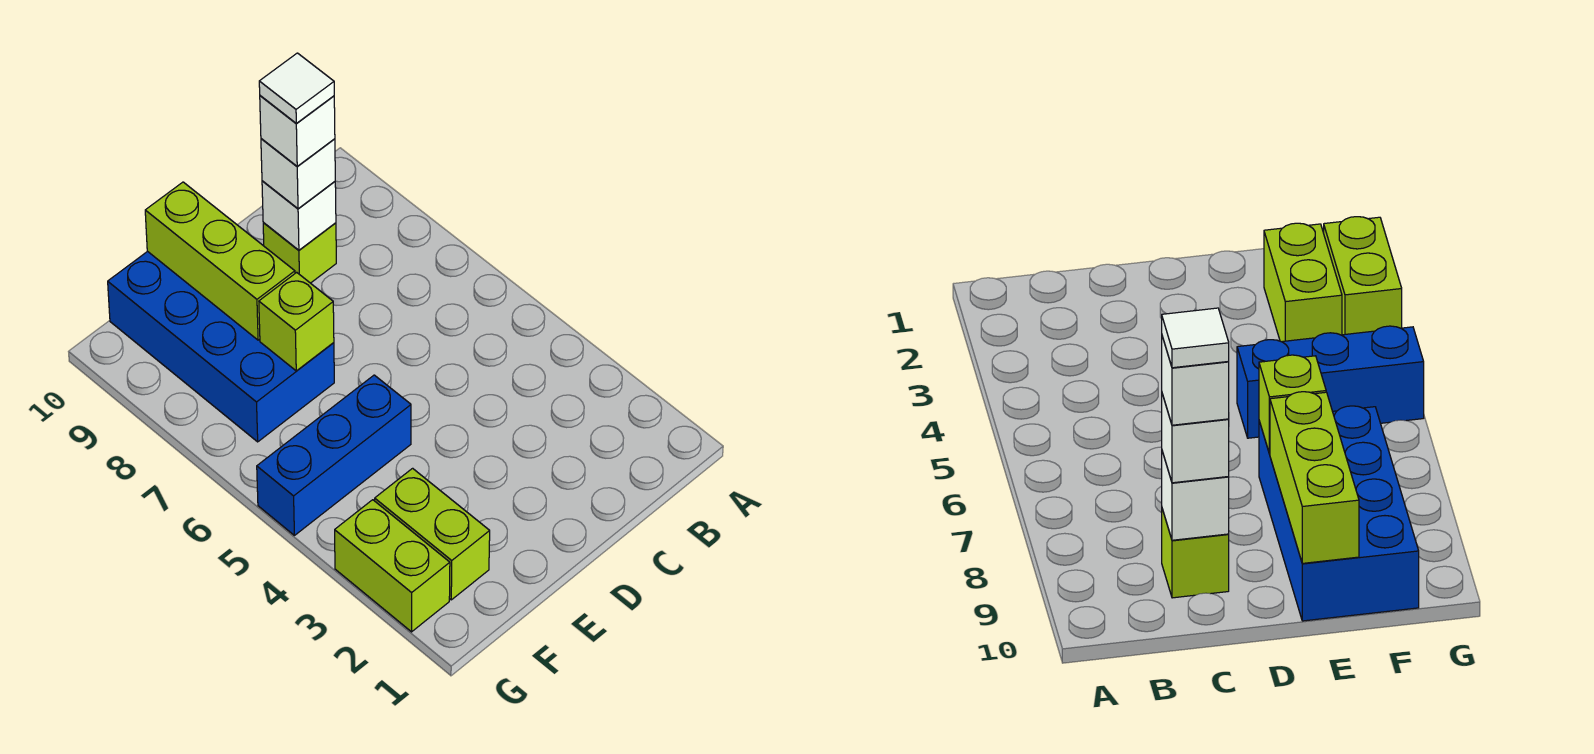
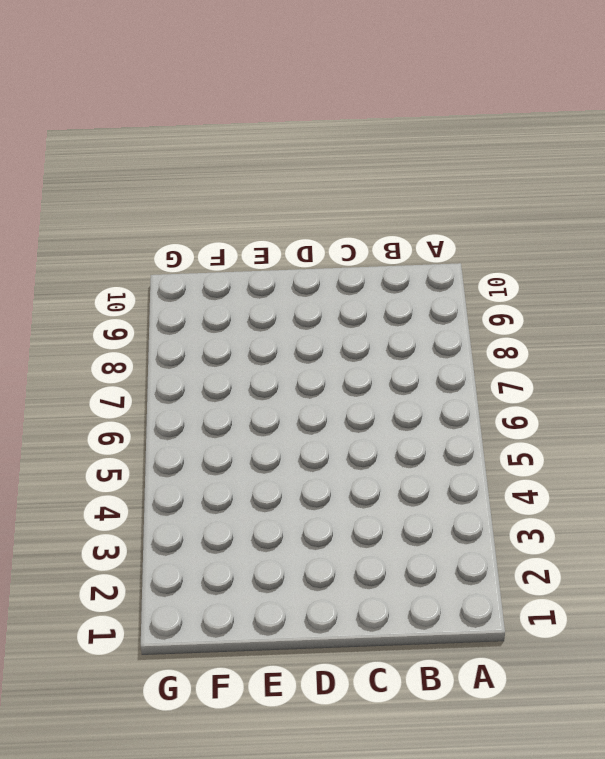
none -> lime brick C9 level 1
none -> blue brick E5:G5 level 1

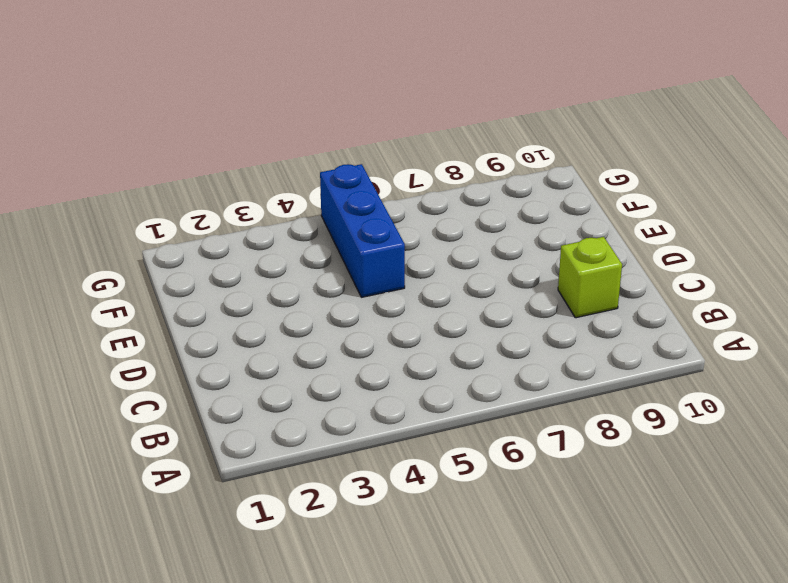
none -> blue brick E7:F10 level 1
none -> lime brick F2:F3 level 1

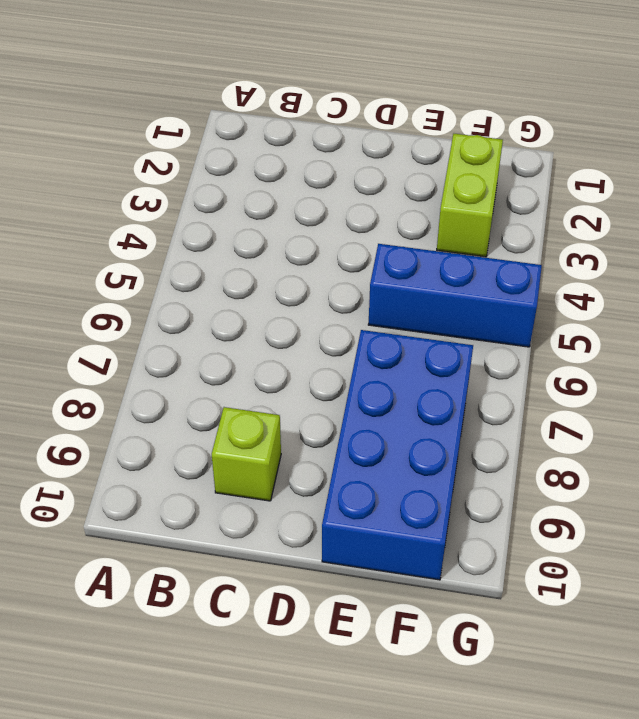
none -> lime brick G2:G3 level 1
none -> white brick C9 level 2

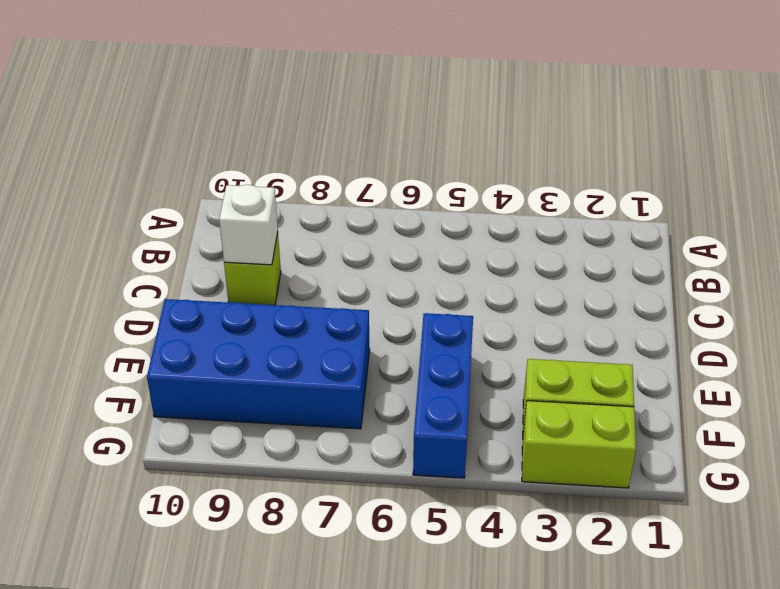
none -> lime brick E7 level 2
none -> lime brick E8:E10 level 2

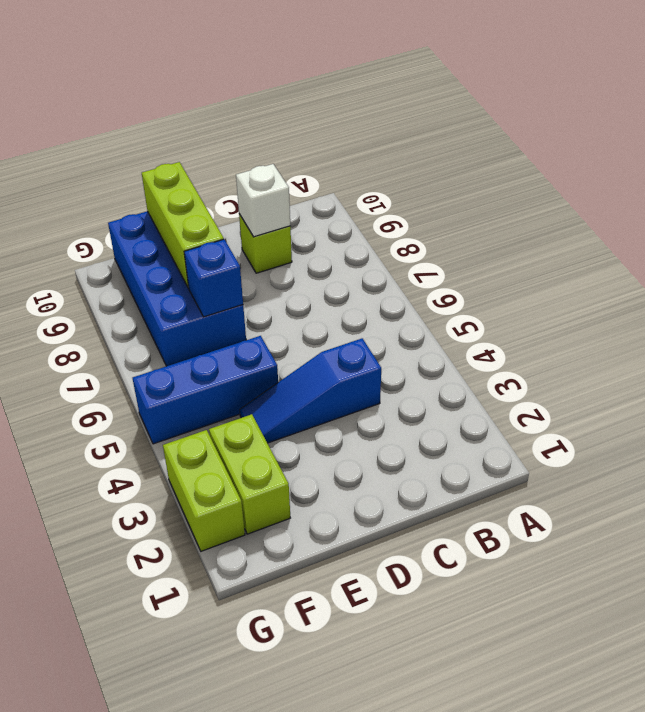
blue slope C4:E4 level 1 top C -> none
blue brick E7 level 2 -> lime brick E7 level 2
none -> white brick C9 level 3
none -> white brick C9 level 4

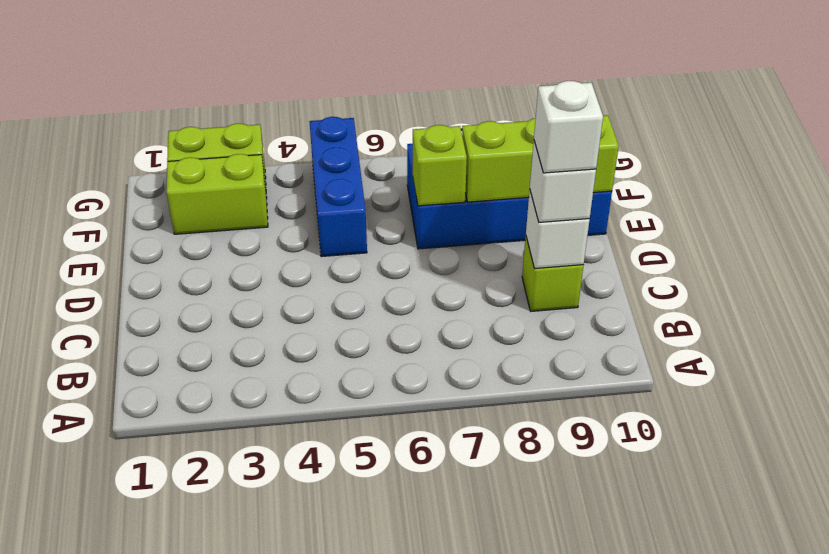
none -> white tile C9 level 5

